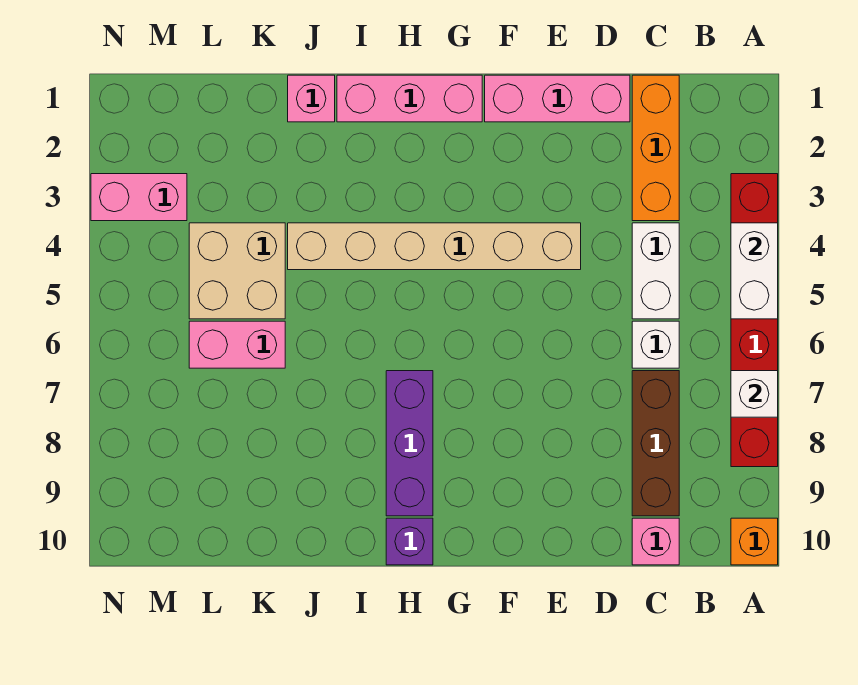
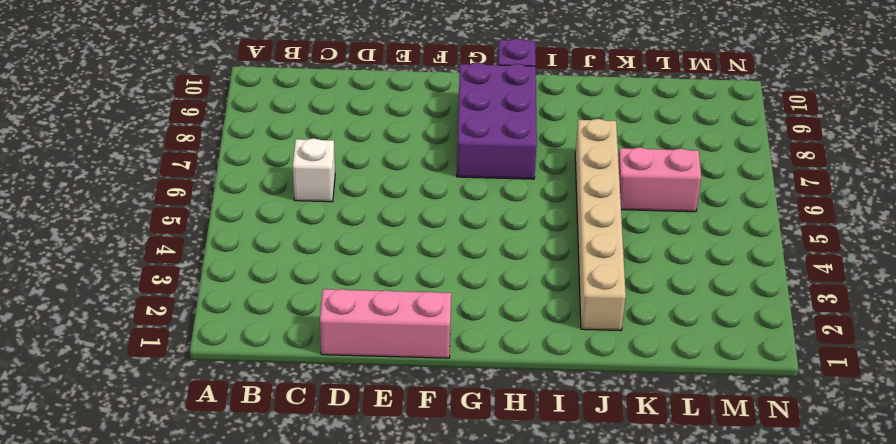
purple brick G7:H9 level 1 -> purple brick H7:H9 level 1
tan brick J2:J7 level 1 -> tan brick E4:J4 level 1
none -> red brick A3:A8 level 1
none -> orange brick A10 level 1
none -> orange brick C1:C3 level 1

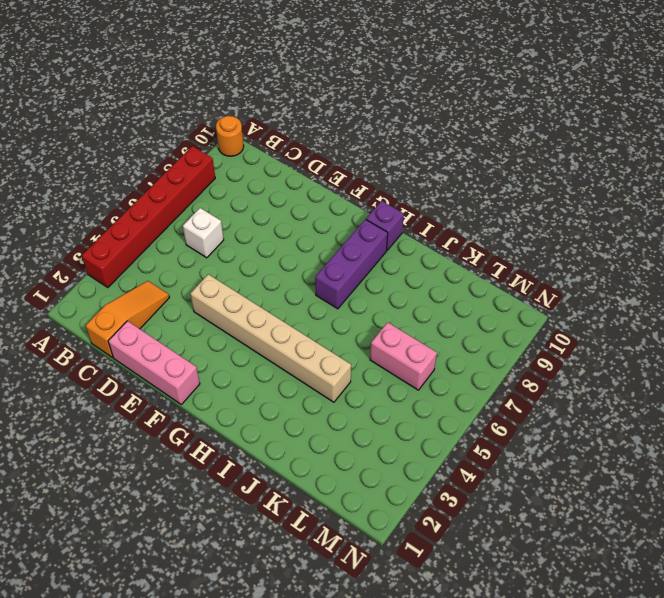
orange round brick A10 level 1 -> orange brick A10 level 1
orange slope C1:C3 level 1 top 1 -> orange brick C1:C3 level 1
none -> white brick C4:C5 level 1
none -> brown brick C7:C9 level 1
none -> pink brick C10 level 1

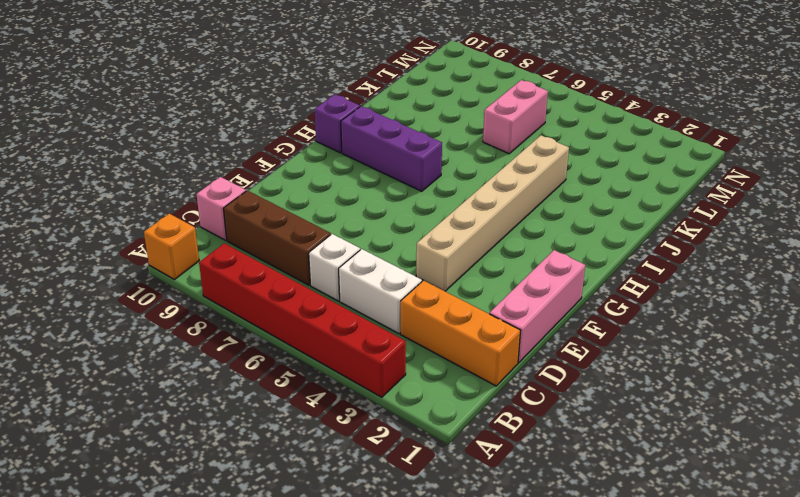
none -> pink brick G1:I1 level 1
none -> pink brick J1 level 1
none -> tan brick K4:L5 level 1

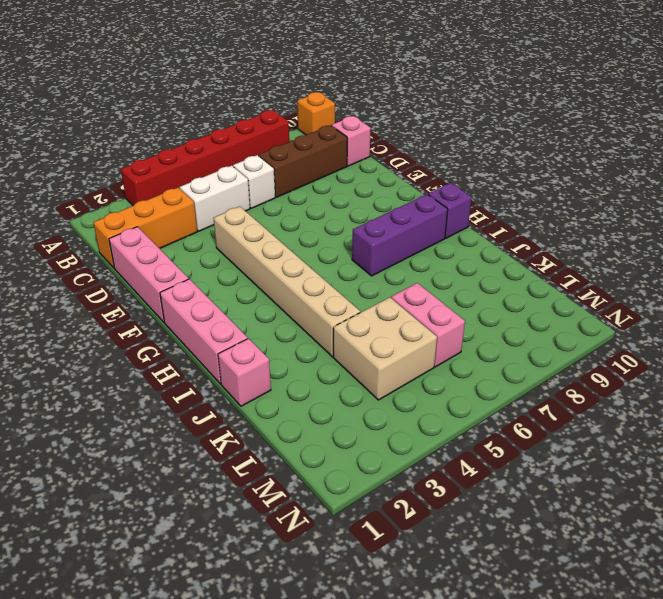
none -> pink brick M3:N3 level 1
none -> white brick A4:A5 level 2
none -> white brick A7 level 2

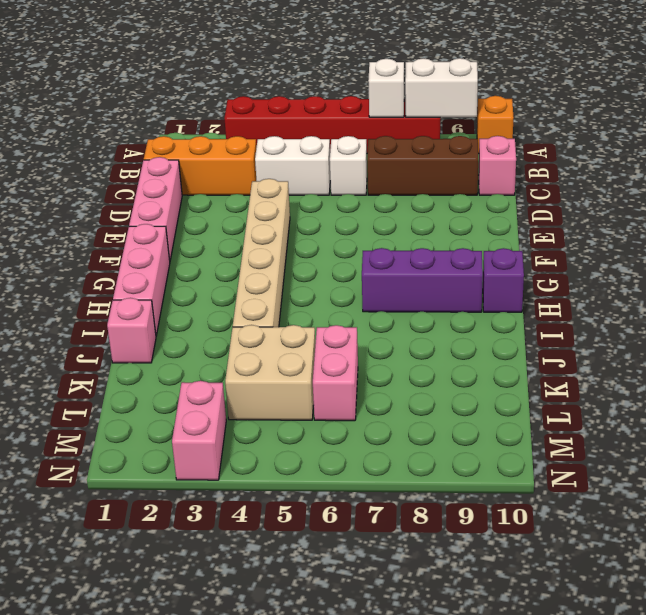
white brick A8:A9 level 2 -> white brick A4:A5 level 2

